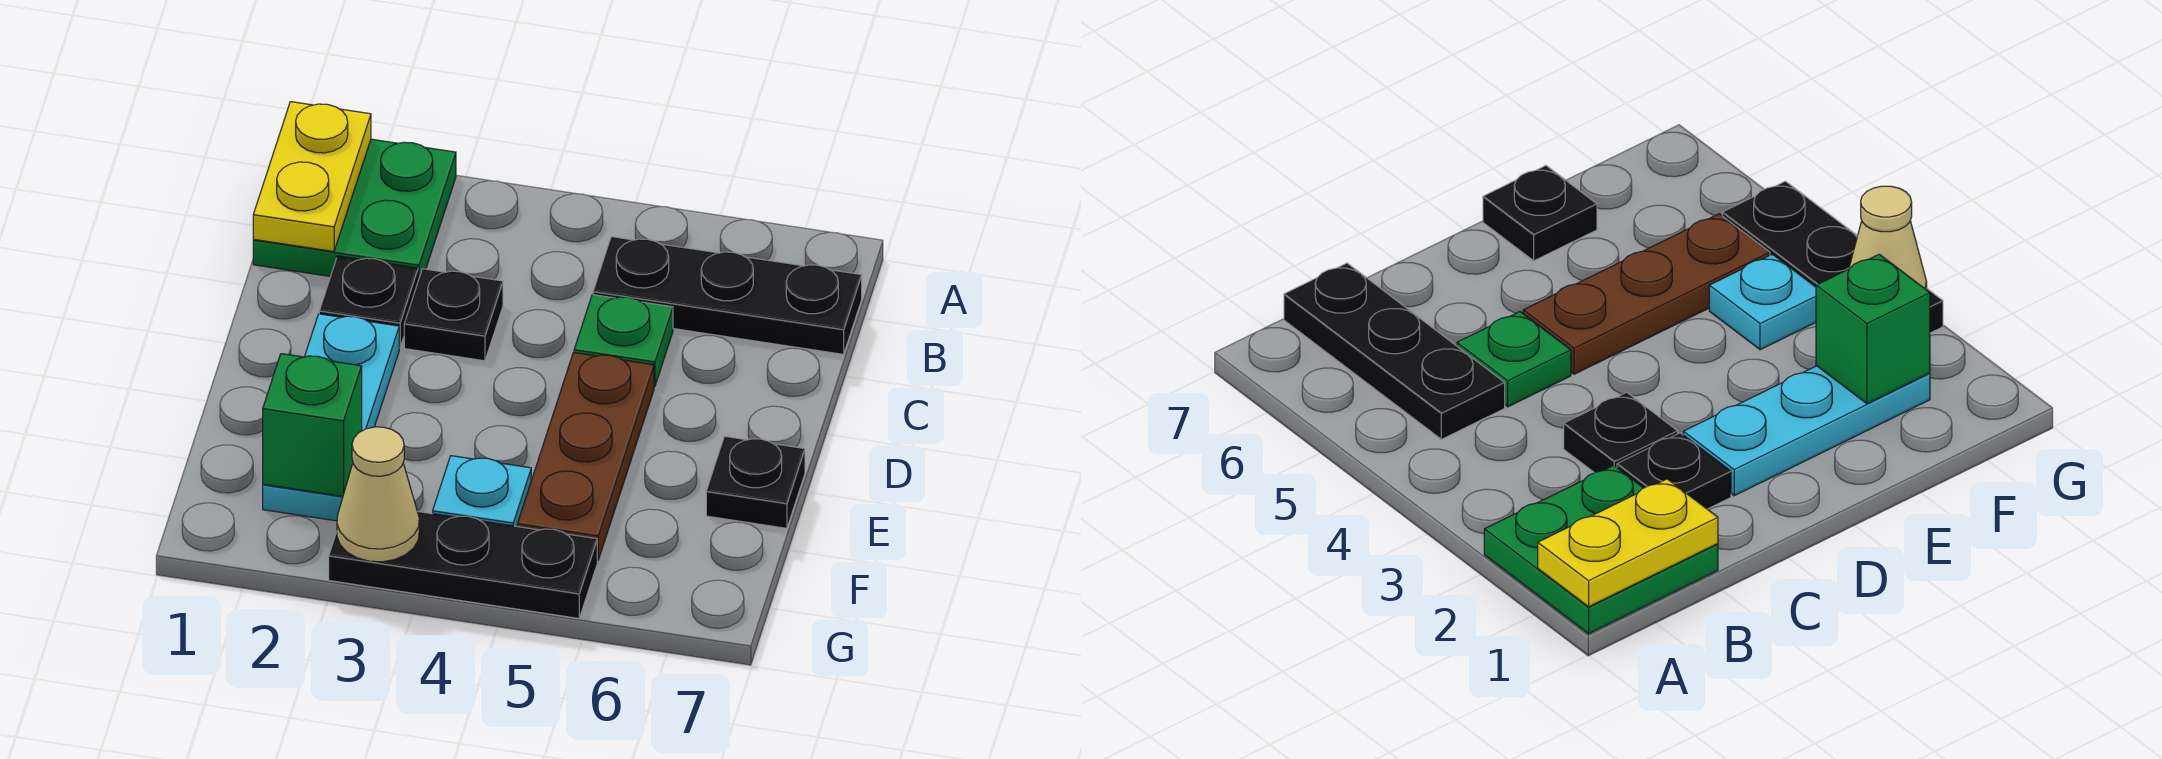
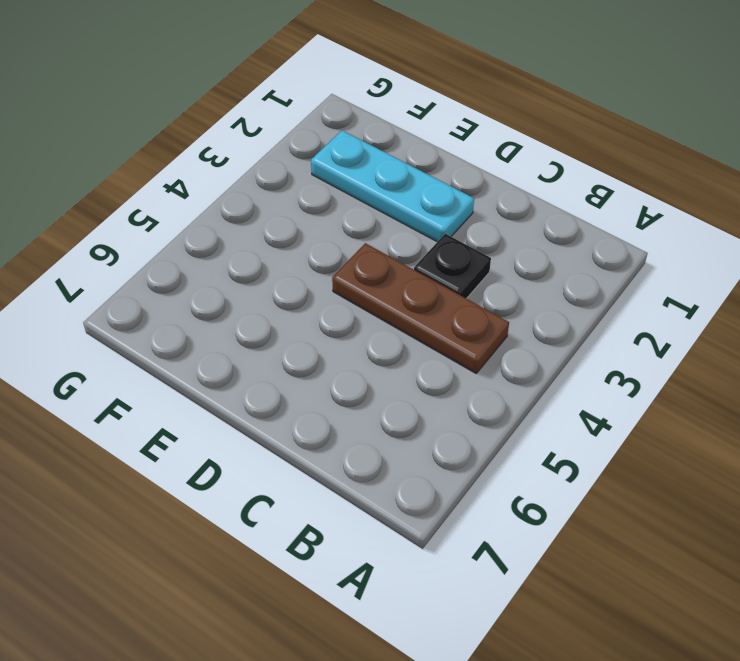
brown plate B4:D4 level 1 -> brown plate D5:F5 level 1
none -> green plate A1:B2 level 1
none -> black plate B5:B7 level 1
none -> black plate C2 level 1

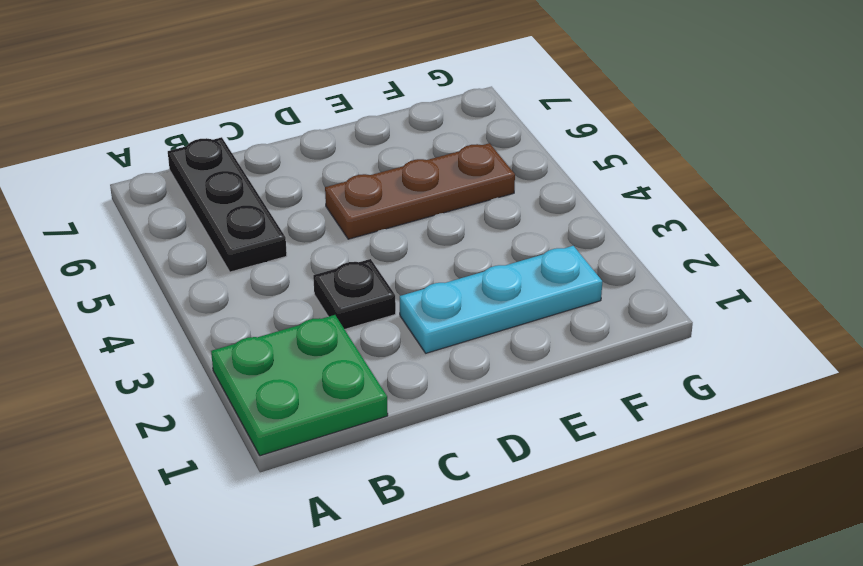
none -> black plate C2 level 1
none -> green plate C5 level 1
none -> black plate E7 level 1

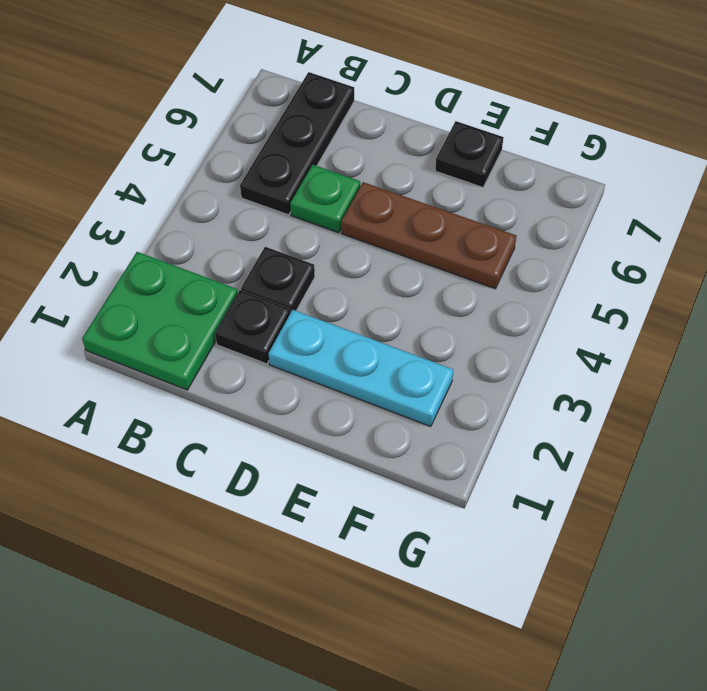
none -> cyan plate F4 level 1
none -> black plate G3:G5 level 1
none -> yellow plate A1:B1 level 2

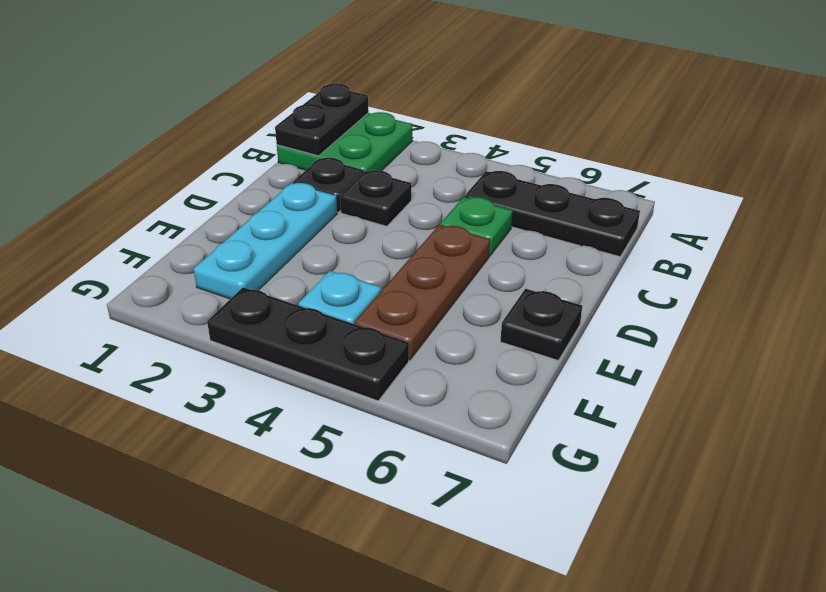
black plate A1:B1 level 2 -> yellow plate A1:B1 level 2
none -> green brick F2 level 2
none -> tan cone G3 level 2

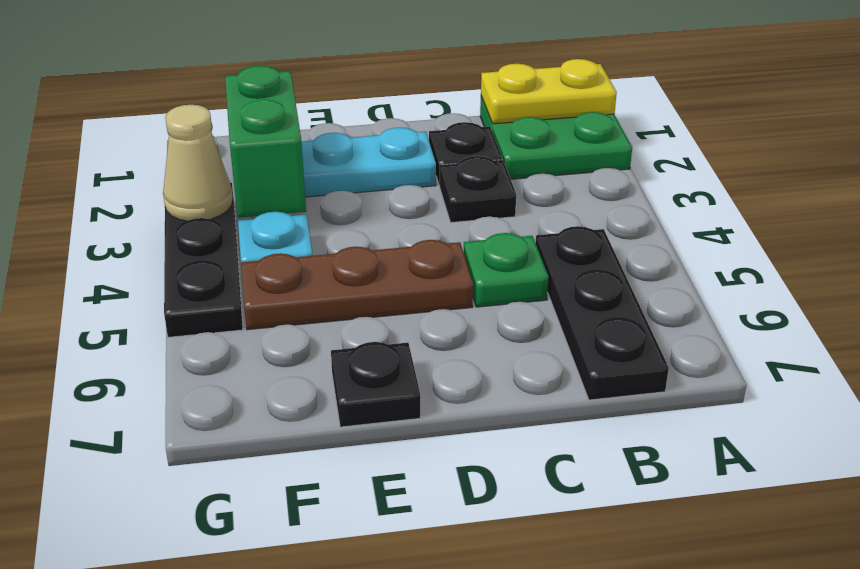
green brick F2:F3 level 2 -> green brick F2 level 2

